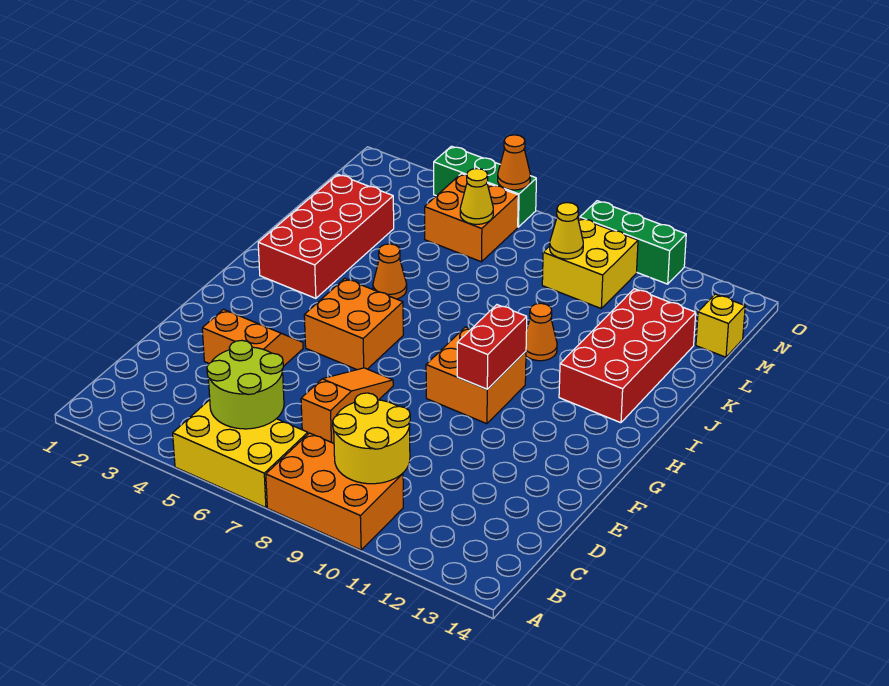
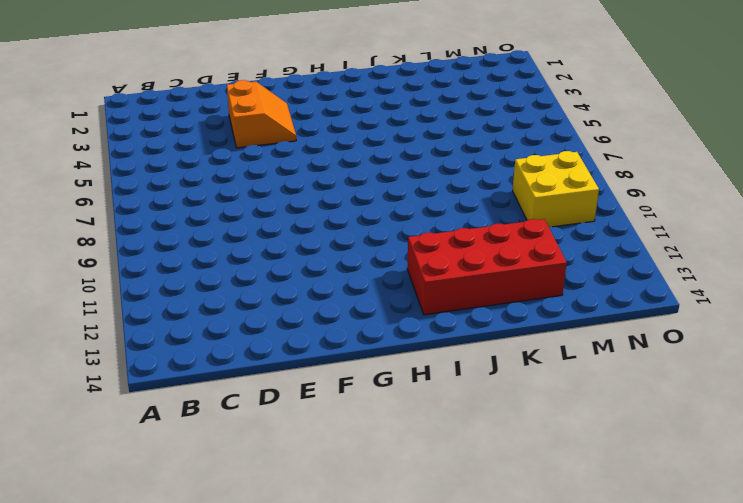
none -> yellow brick A5:B7 level 1
none -> orange brick A8:B10 level 1
none -> orange slope D7:F7 level 1 top D

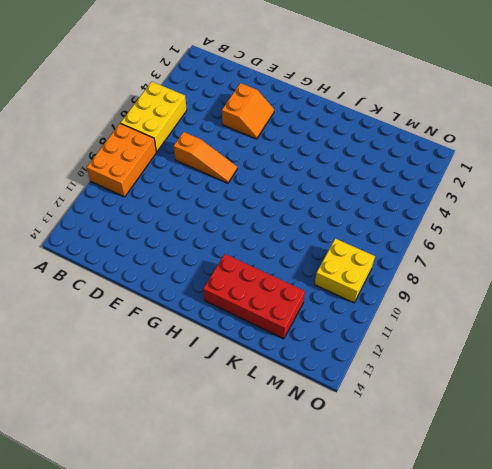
none -> orange brick G5:H6 level 1
none -> orange brick G9:H10 level 1
none -> red brick I2:L3 level 1

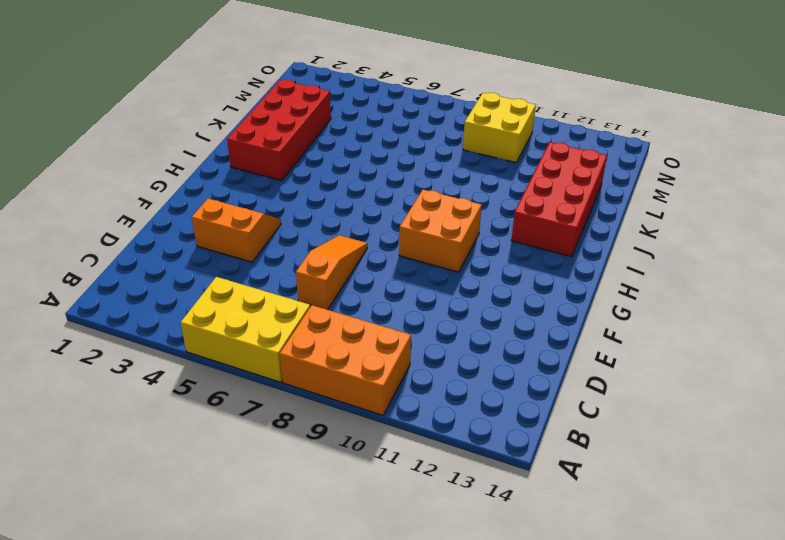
none -> orange brick G5:H6 level 1
none -> orange cone J5 level 1
none -> orange cone J10 level 1

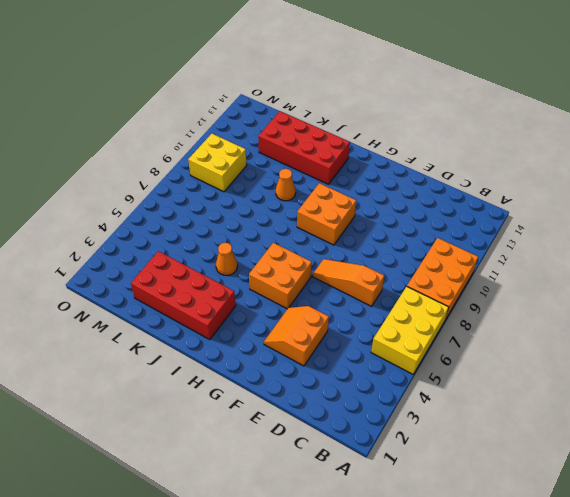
none -> orange brick M5:N6 level 1
none -> yellow brick M14 level 1
none -> green brick O4:O6 level 1

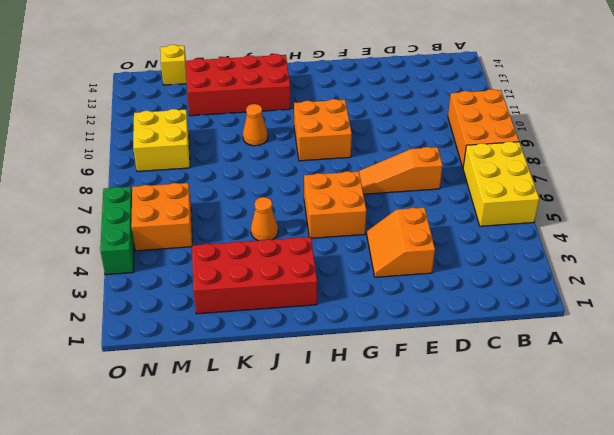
none -> green brick O9:O11 level 1
none -> lime round brick B5:C6 level 2
none -> yellow round brick B9:C10 level 2

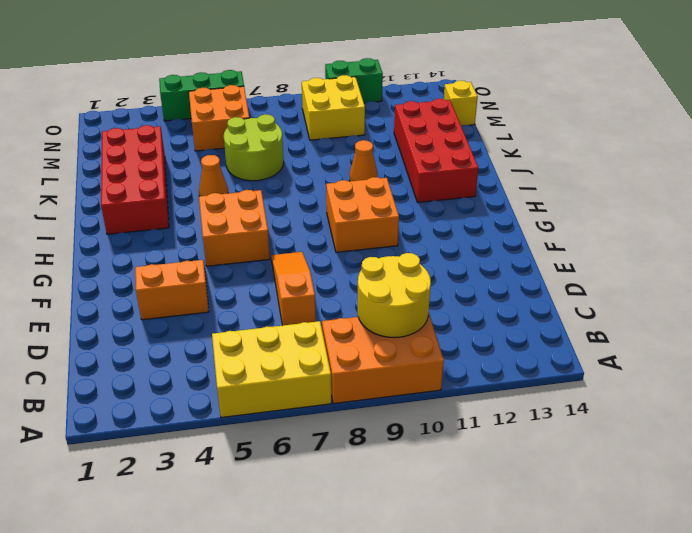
lime round brick K6:L7 level 1 -> lime round brick B5:C6 level 2
green brick O10:O11 level 1 -> green brick O9:O11 level 1
none -> red brick G10:H10 level 2
none -> yellow cone M6 level 2
none -> yellow cone M9 level 2

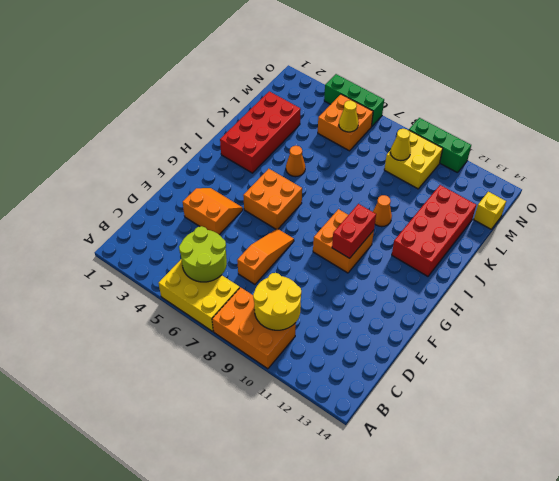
none -> orange cone O6 level 2

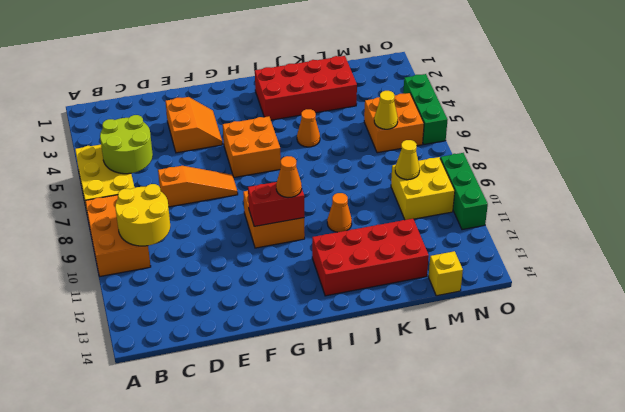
orange cone H10 level 3 -> orange cone O6 level 2

